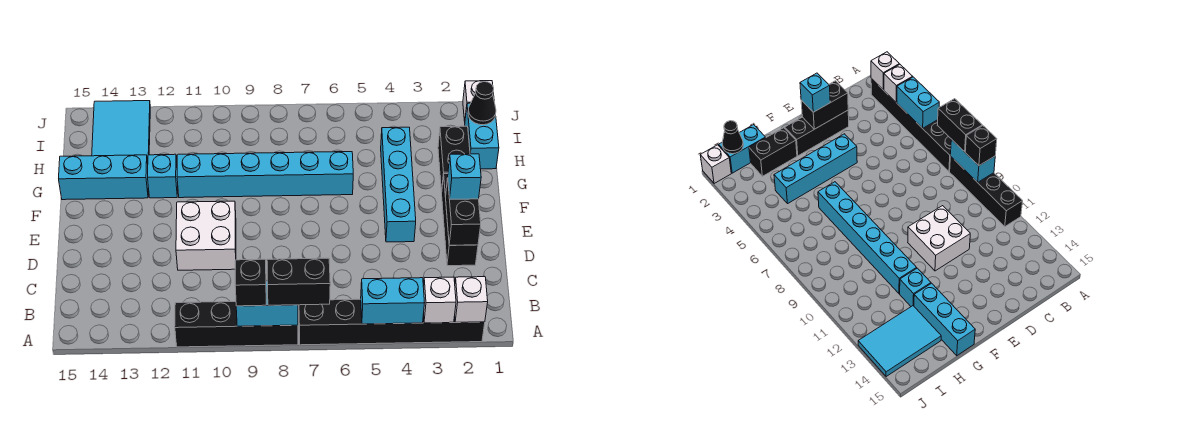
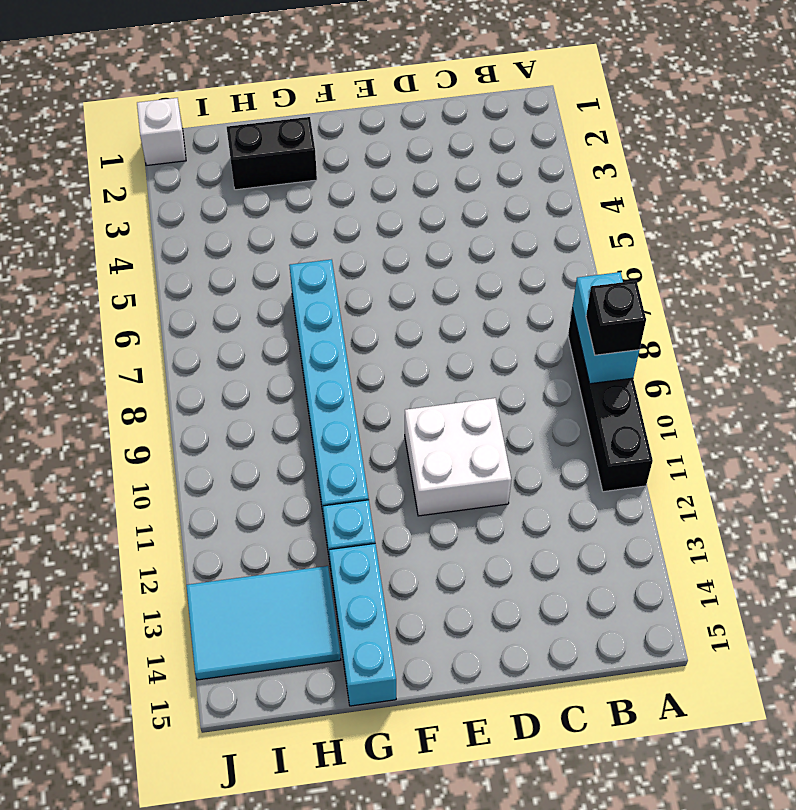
none -> black brick A2:A7 level 1
none -> black brick D2:F2 level 1
none -> cyan brick E4:H4 level 1

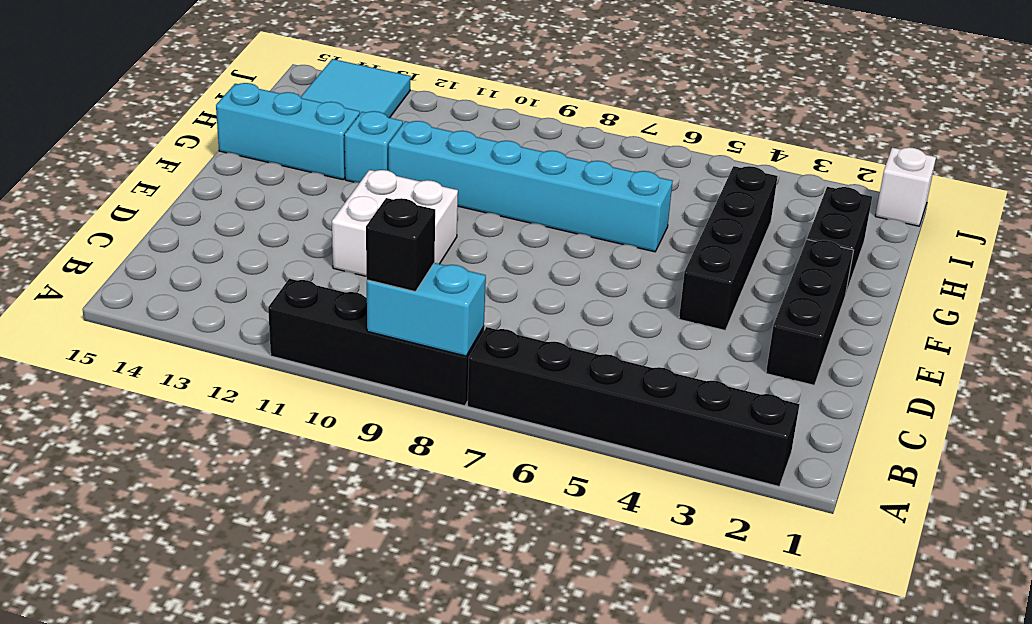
black brick E4:H4 level 1 -> cyan brick E4:H4 level 1
none -> cyan brick H1:I1 level 1
none -> white brick A2 level 2
none -> white brick A3 level 2

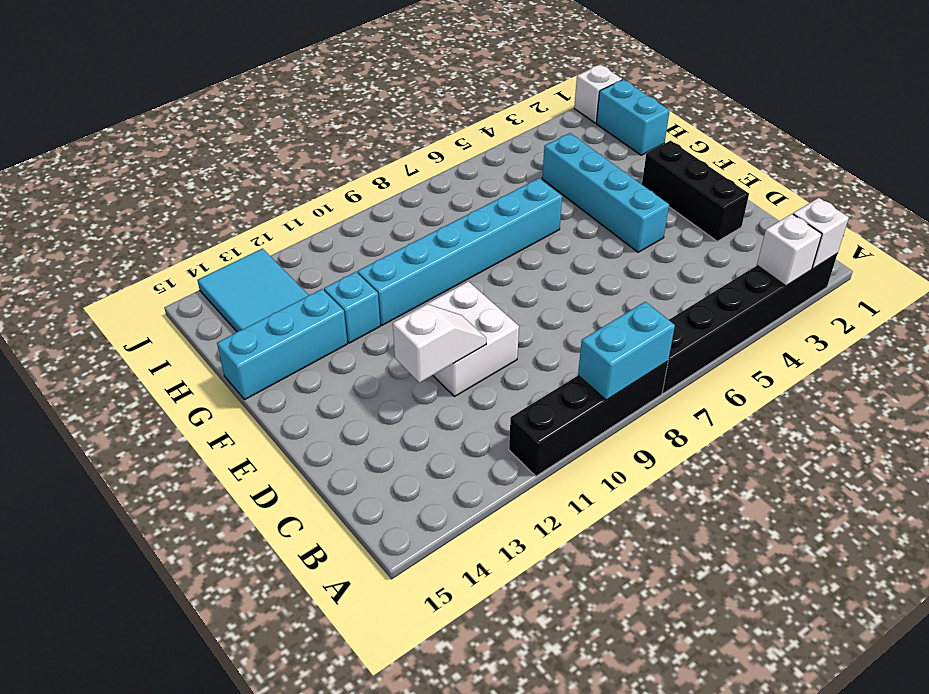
white slope D11:D12 level 2 top 12 -> none
none -> black brick G2:H2 level 1
none -> cyan brick A4:A5 level 2
none -> black brick D2:E2 level 2

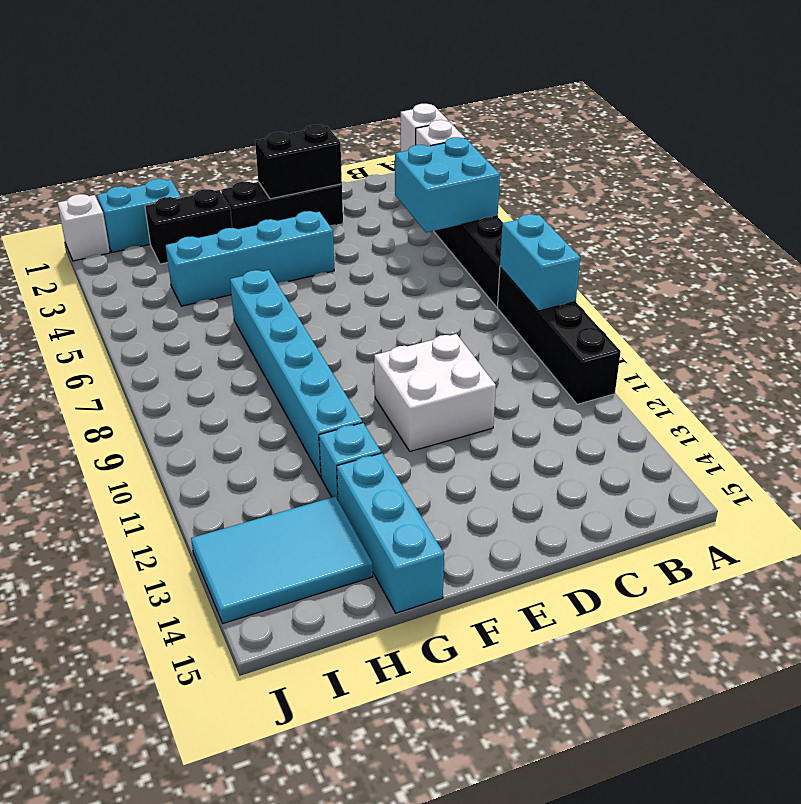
cyan brick A4:B5 level 2 -> cyan brick A4:A5 level 2
none -> black cone I1 level 2
none -> black brick A7:A8 level 3
none -> black brick A9 level 3

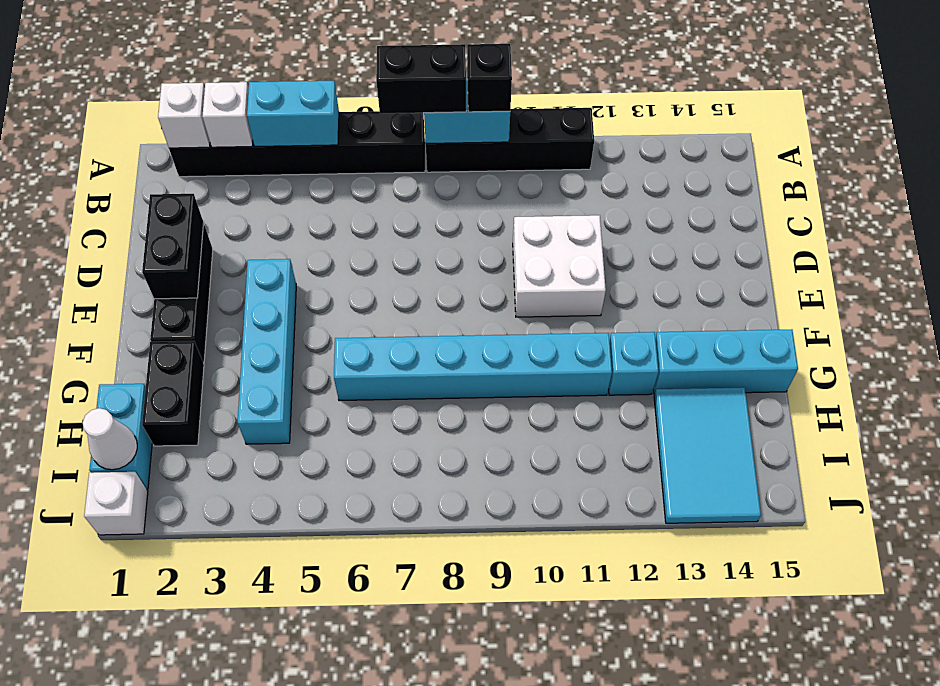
white cone I1 level 2 -> black cone I1 level 2
none -> cyan brick E2 level 3

